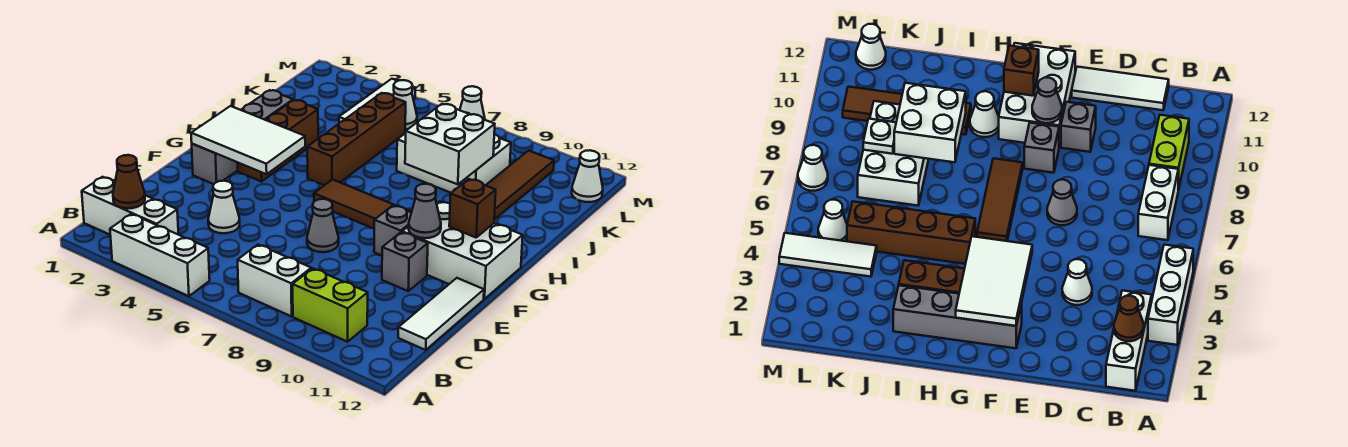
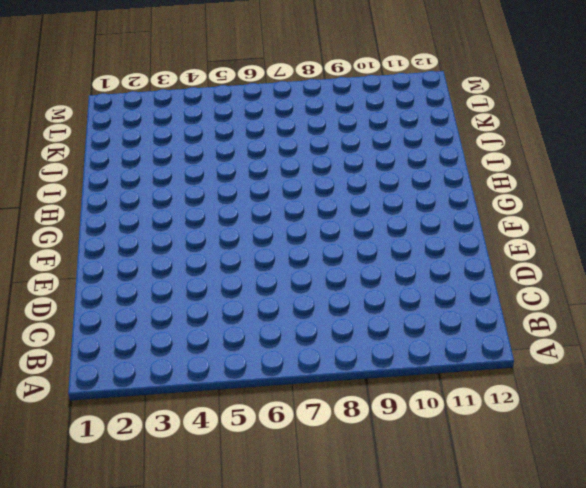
none -> white brick A3:A5 level 1
none -> white brick B1:B3 level 1
none -> white brick B7:B8 level 1

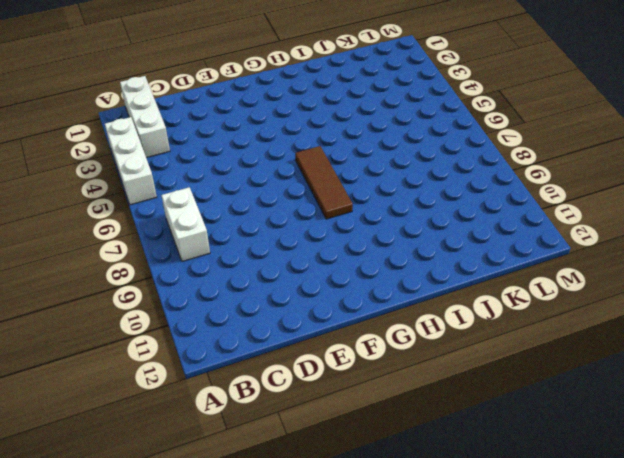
none -> lime brick B9:B10 level 1
none -> white tile C12:E12 level 1
none -> white cone D4 level 1

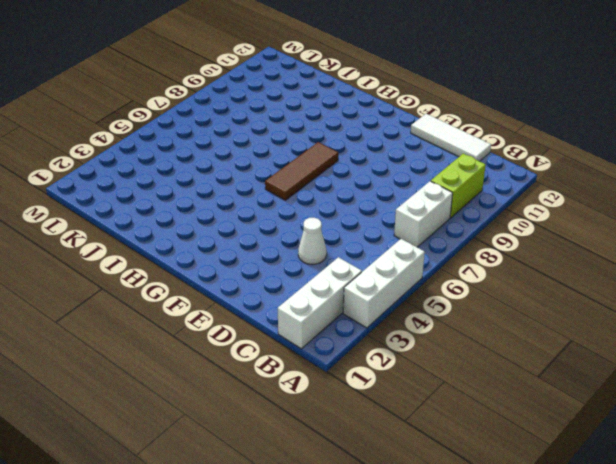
none -> grey cone E7 level 1
none -> grey brick E10 level 1
none -> grey brick F2:I2 level 1

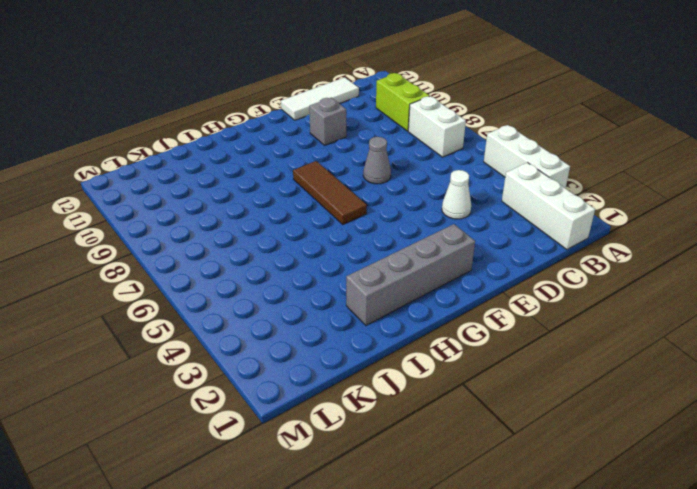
none -> grey brick F9 level 1
none -> white brick F10:G12 level 1
none -> brown brick G3:I3 level 1

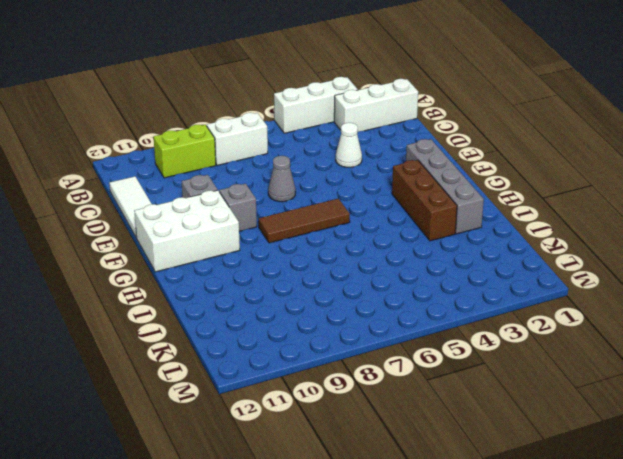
none -> brown brick H5:K5 level 1
none -> white cone H10 level 1
none -> brown tile I10:L10 level 1

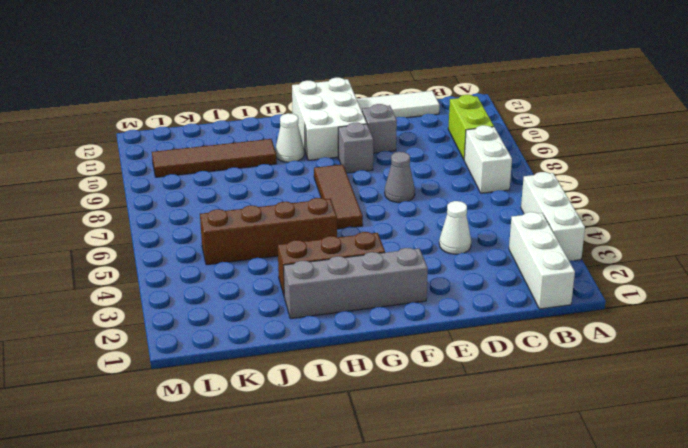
none -> white brick J7:K9 level 1
none -> white tile K4:M4 level 1
none -> white cone L5 level 1

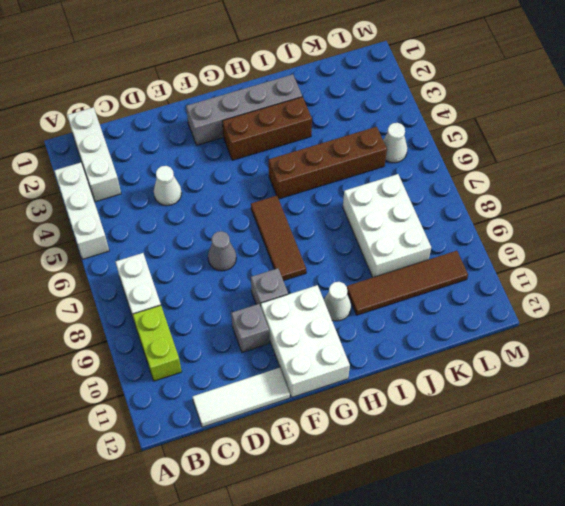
none -> white tile K4:M4 level 1
none -> white cone L12 level 1
none -> white cone M7 level 1

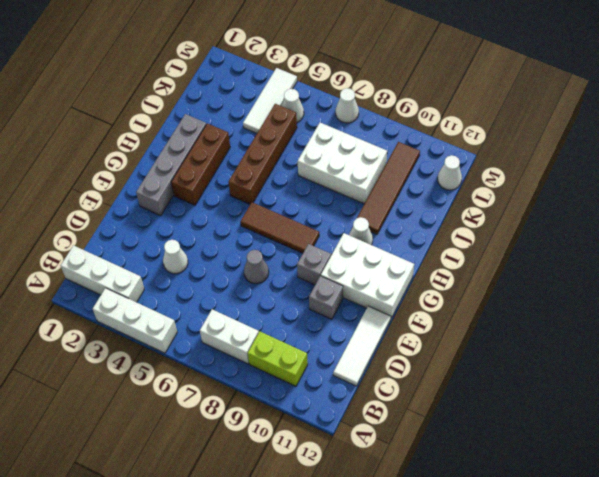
none -> brown cone B2 level 2
none -> white tile F2:G4 level 2
none -> grey cone F10 level 2

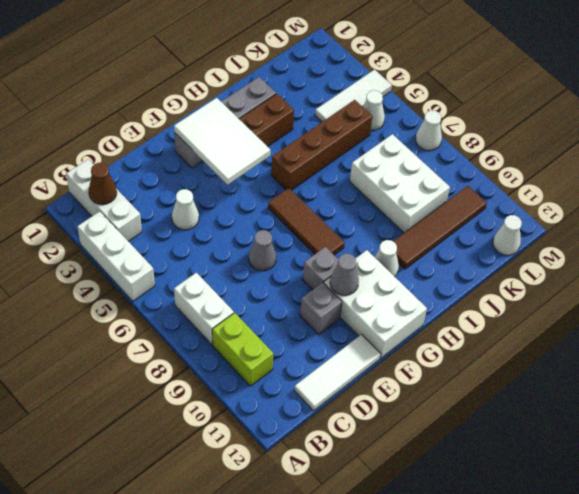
none -> brown brick G11 level 2
none -> white brick I8:J9 level 2
none -> white plate K8 level 2

